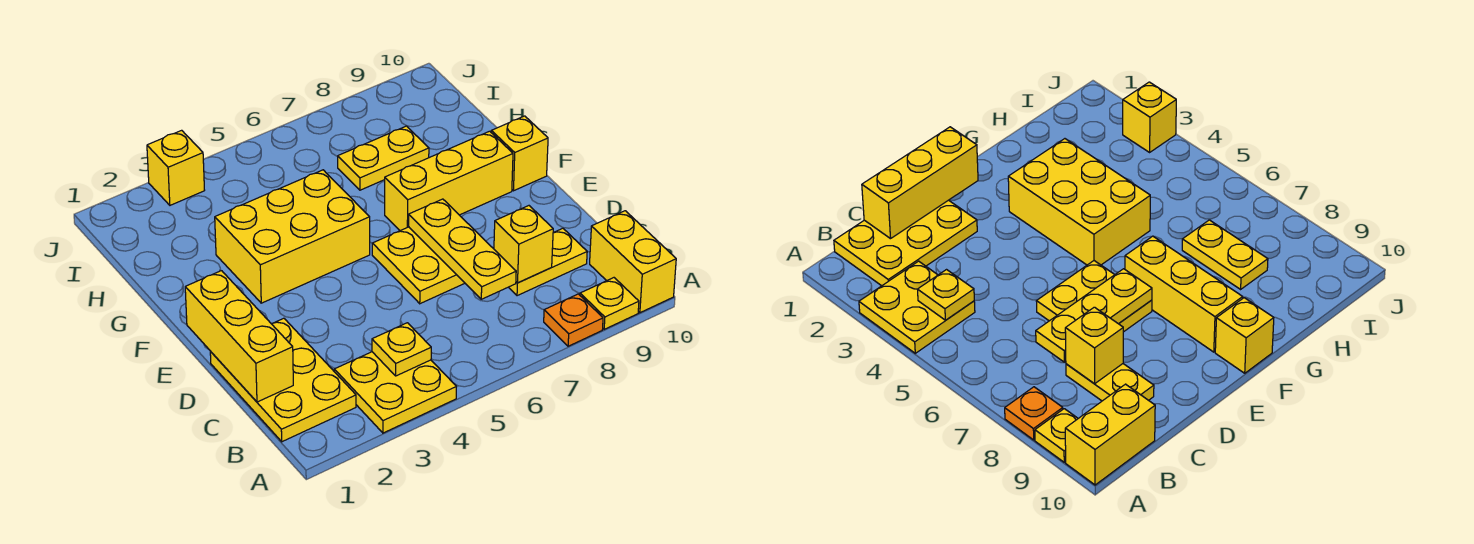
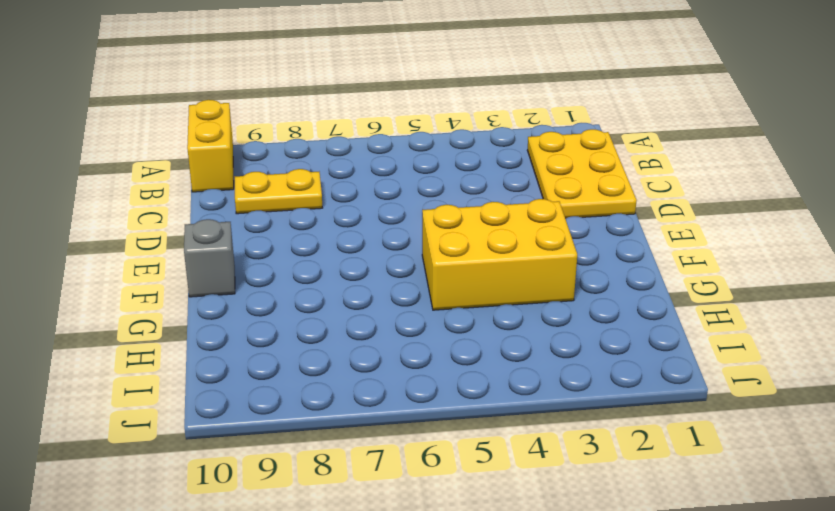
grey brick F10 level 1 -> yellow brick F10 level 1
none -> yellow plate A3:B4 level 1
none -> orange plate A8 level 1
none -> yellow plate A9 level 1

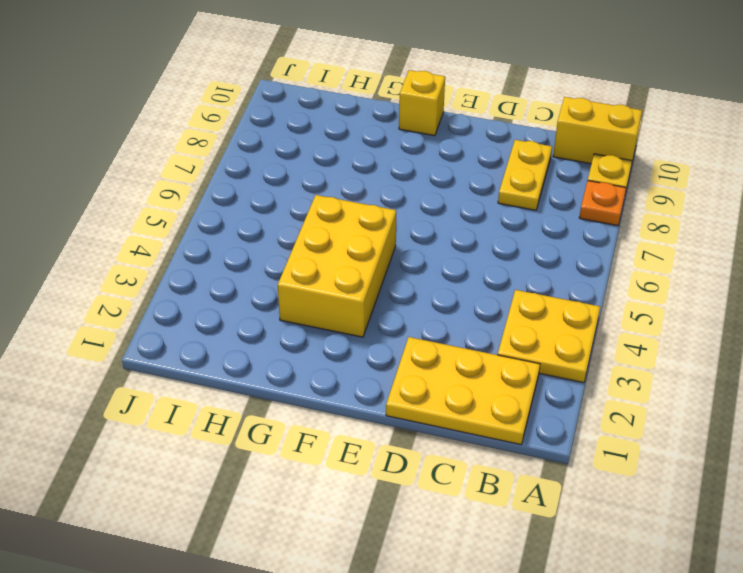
none -> yellow plate D6:E7 level 1
none -> yellow brick F7:F9 level 1
none -> yellow plate H7:H8 level 1

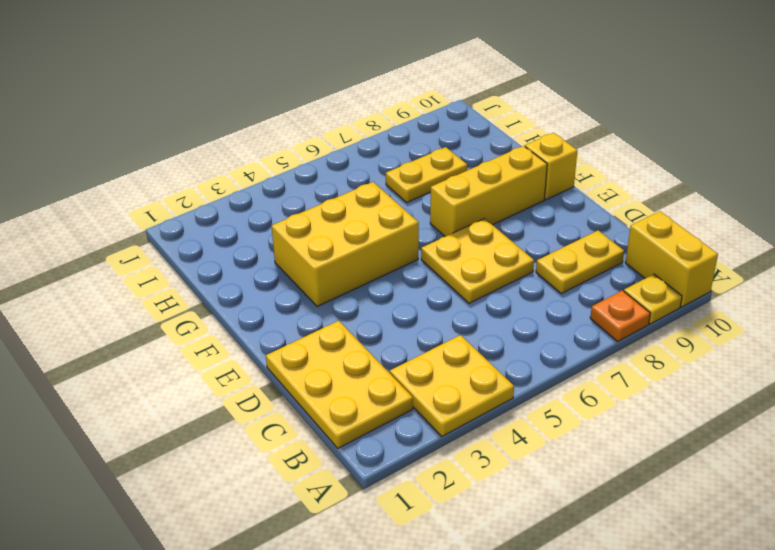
none -> yellow brick J3 level 1
none -> yellow plate B4 level 2
none -> yellow brick C1:E1 level 2

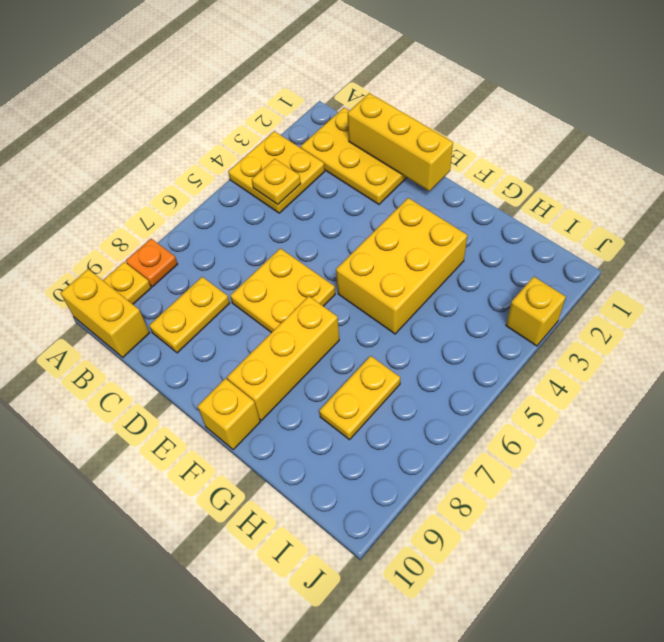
none -> yellow plate C7:E7 level 2
none -> yellow brick C8 level 2

